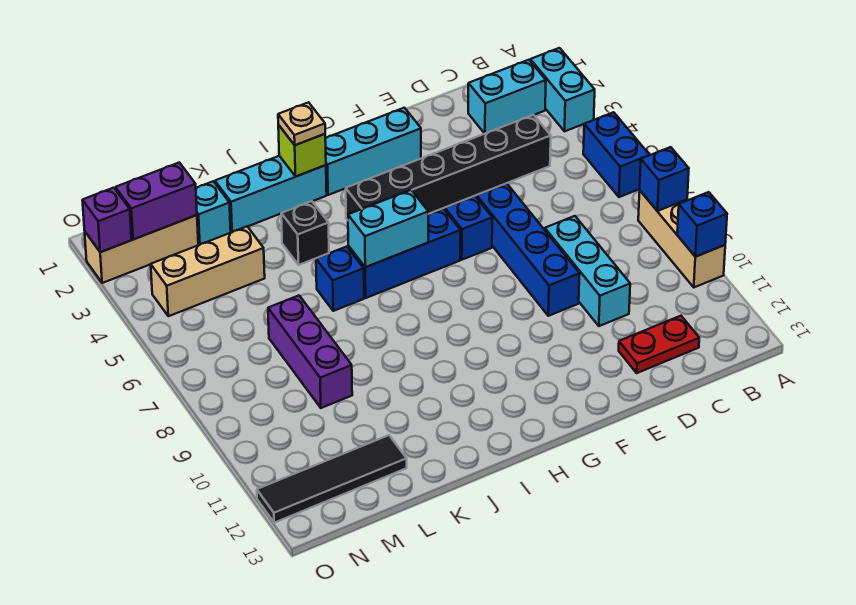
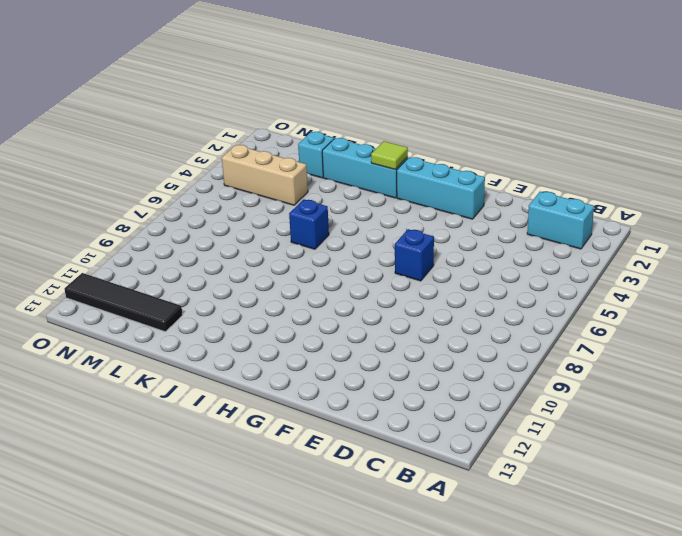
lime tile I2 level 2 -> lime brick I2 level 2
none -> cyan brick A2:A3 level 1
none -> blue brick A5:A6 level 1
none -> tan brick A8:A10 level 1

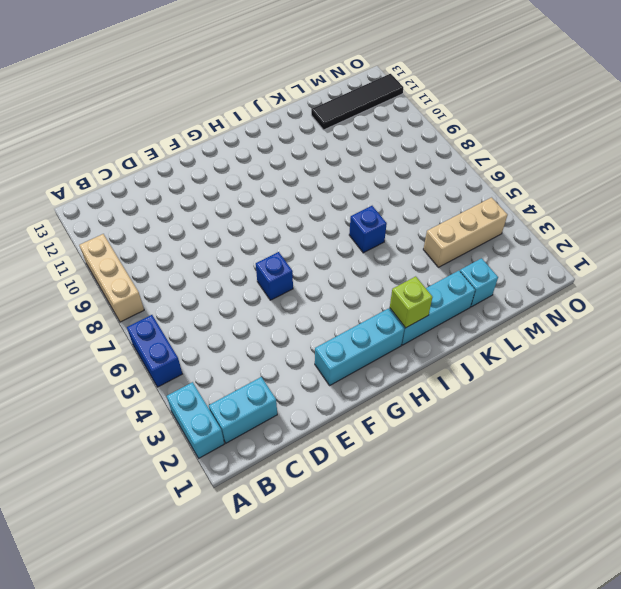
none -> black brick C4:H4 level 1
none -> red plate C12:D12 level 1
none -> cyan brick D8:D10 level 1

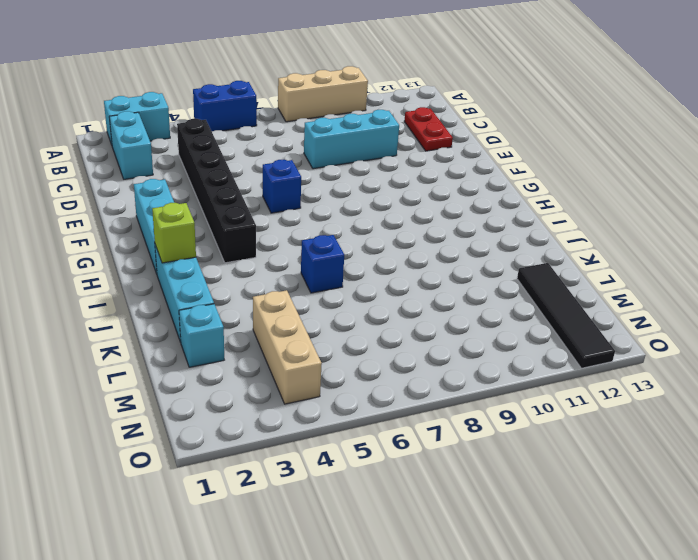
none -> blue brick E6:E9 level 1
none -> blue brick G6:I6 level 1
none -> black brick J4 level 1

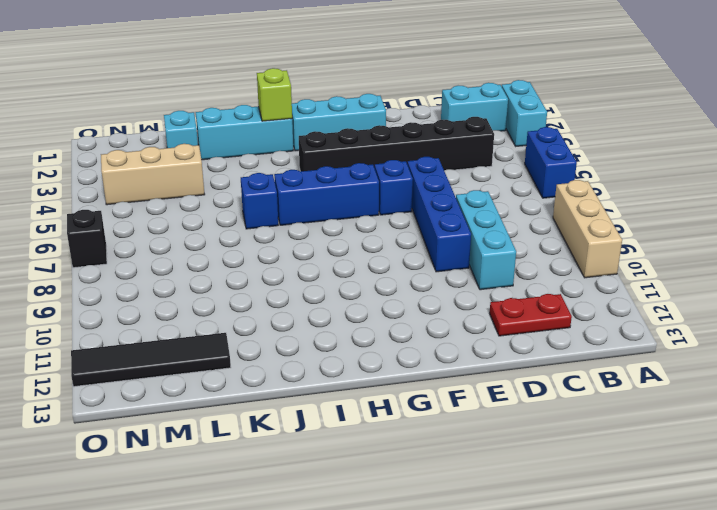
black brick O7 level 1 -> black brick J4 level 1
none -> purple brick L7:L9 level 1
none -> tan brick M2:O2 level 1
none -> blue brick A8 level 2

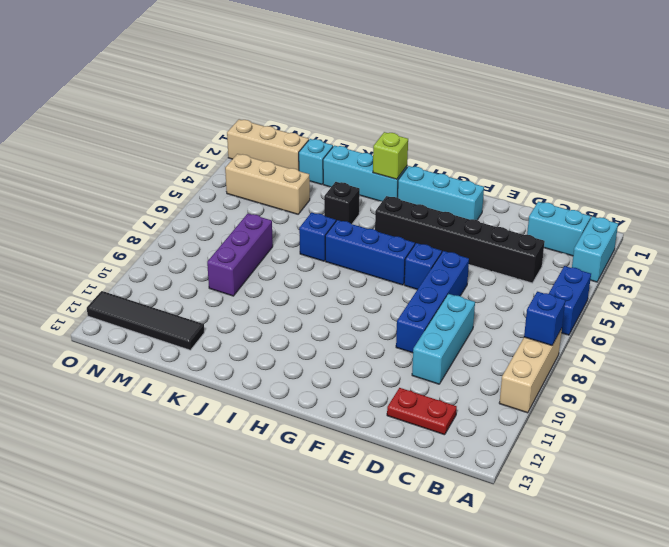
none -> blue brick A10 level 2
none -> cyan brick H6:I6 level 2
none -> purple brick M2:N2 level 2

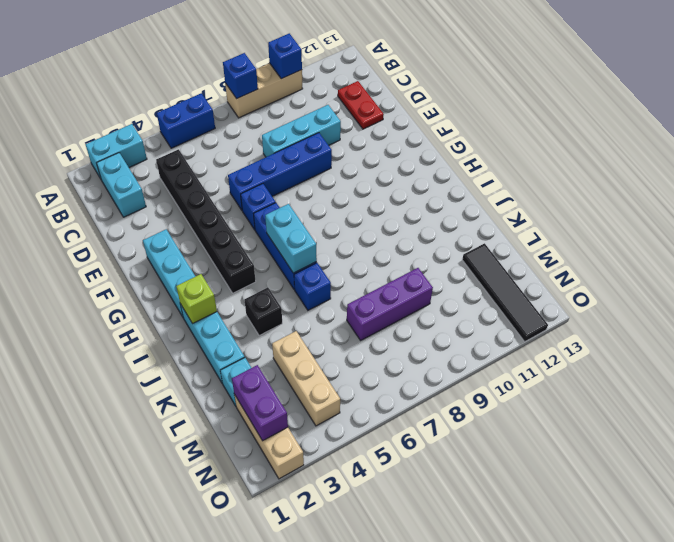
none -> purple brick O2 level 2
none -> tan plate I2 level 3

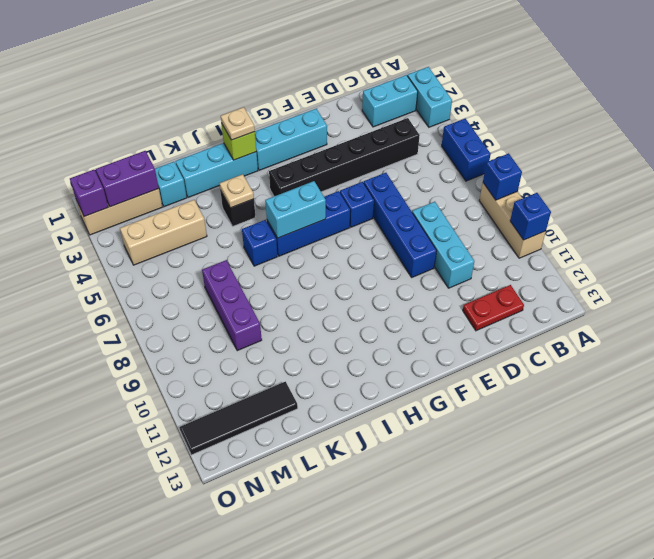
tan plate J4 level 2 -> none

